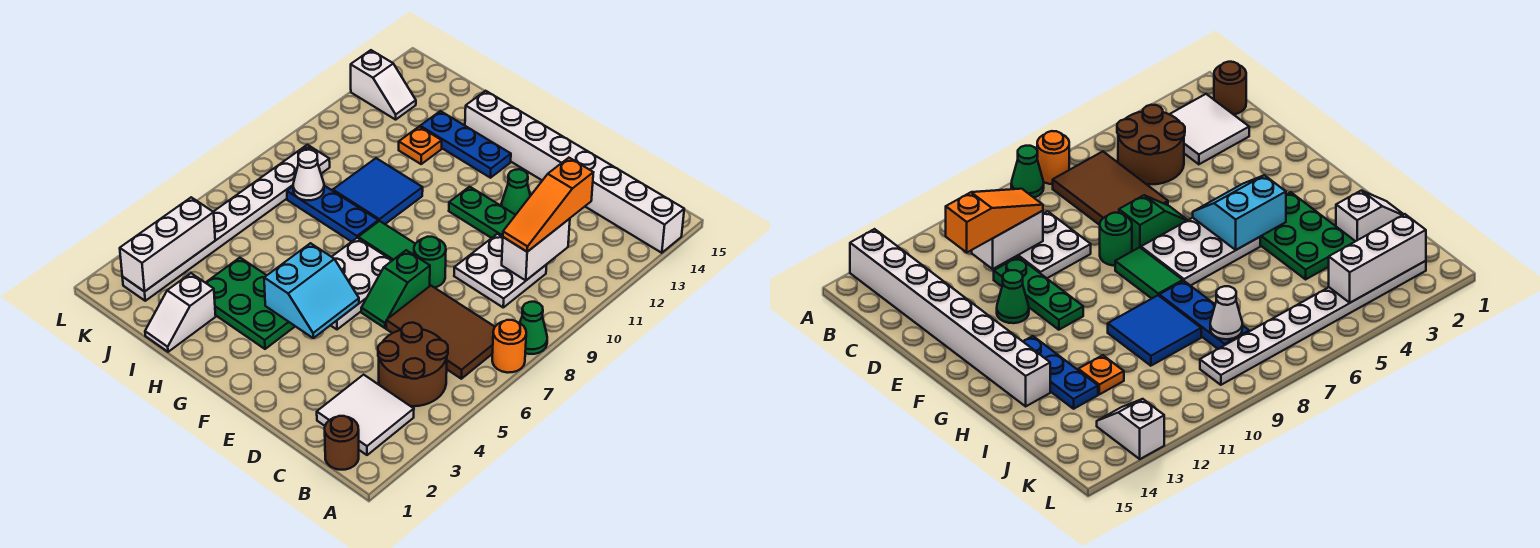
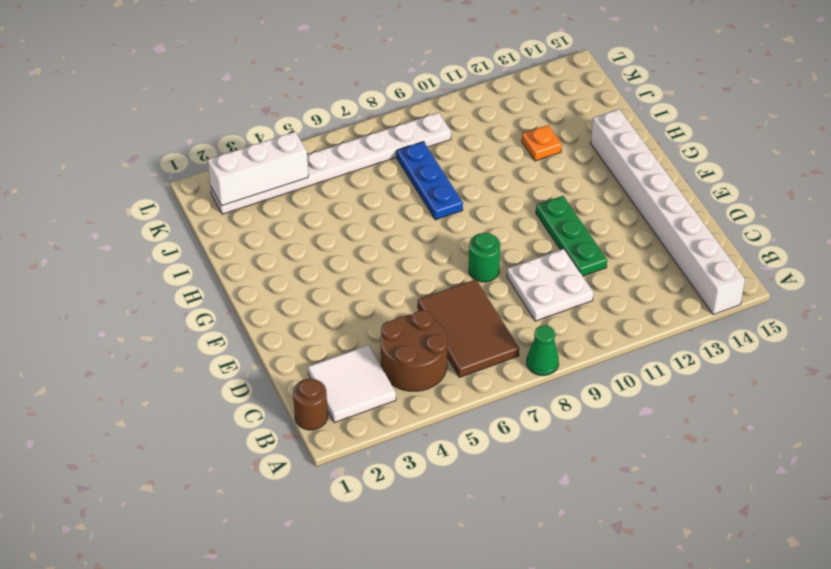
none -> orange round brick A7 level 1
none -> green slope E6:E7 level 1 top 7
none -> green cone E12 level 1

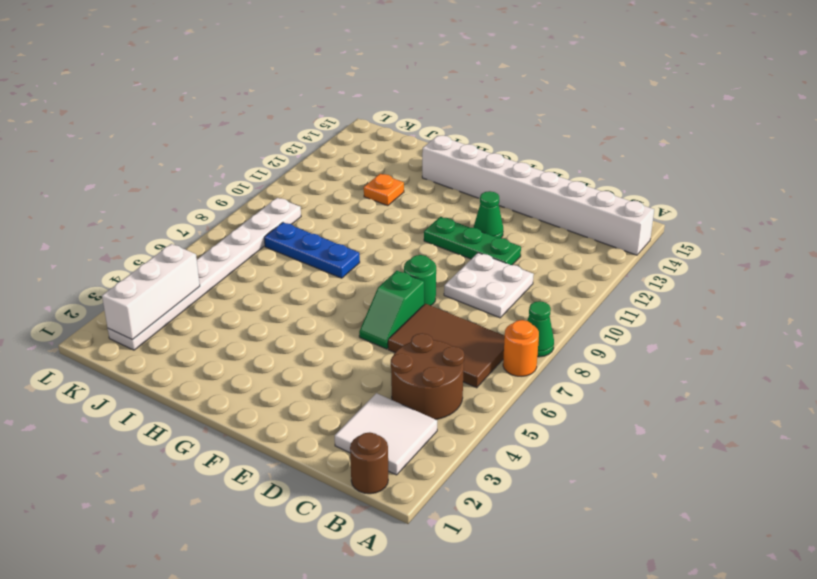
none -> white plate F5:G7 level 1
none -> green tile F8:G8 level 1
none -> green plate G3:I4 level 1

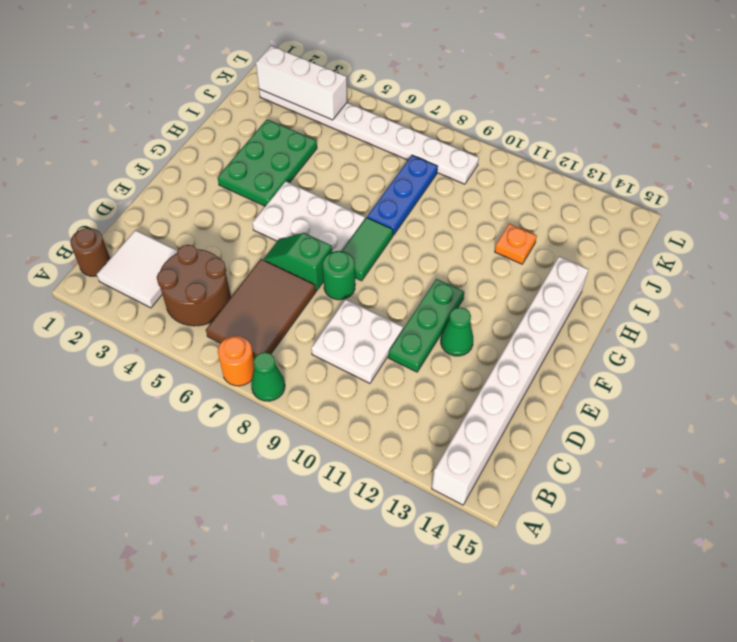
none -> blue plate G13:I13 level 1
none -> blue tile H9:I10 level 1
none -> white slope I1:I2 level 1 top 2

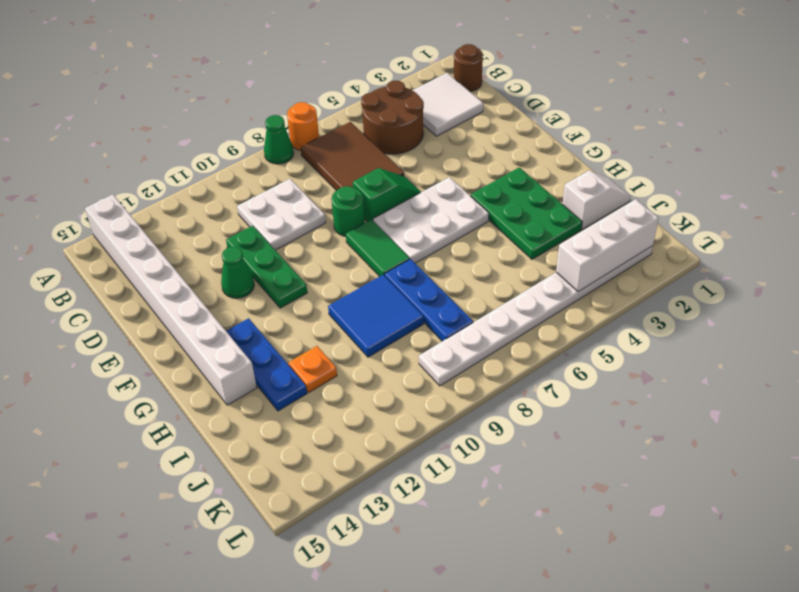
none -> white slope K13:L13 level 1 top L
none -> white brick C10:C11 level 2
none -> cyan slope F4:G5 level 2 top G

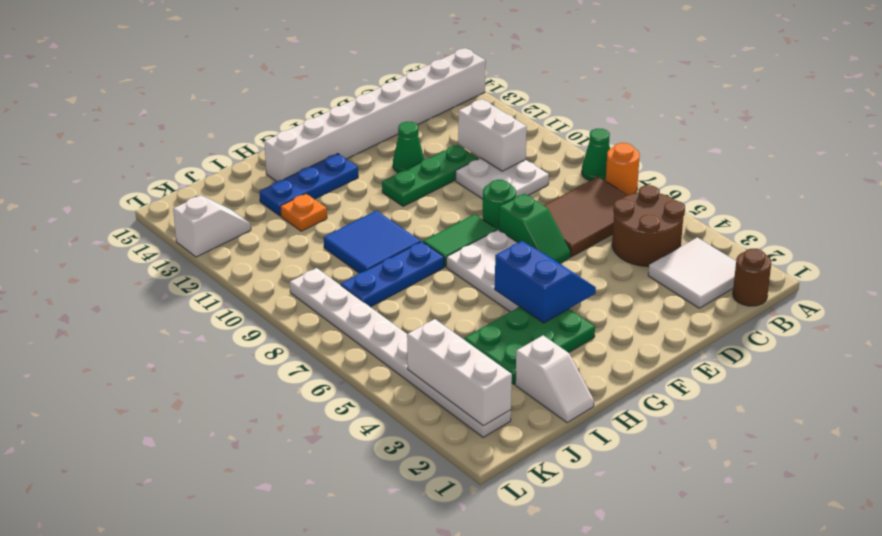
blue slope F4:G5 level 2 top G -> cyan slope F4:G5 level 2 top G
none -> white cone J8 level 2
none -> orange slope C10:C12 level 3 top 12

